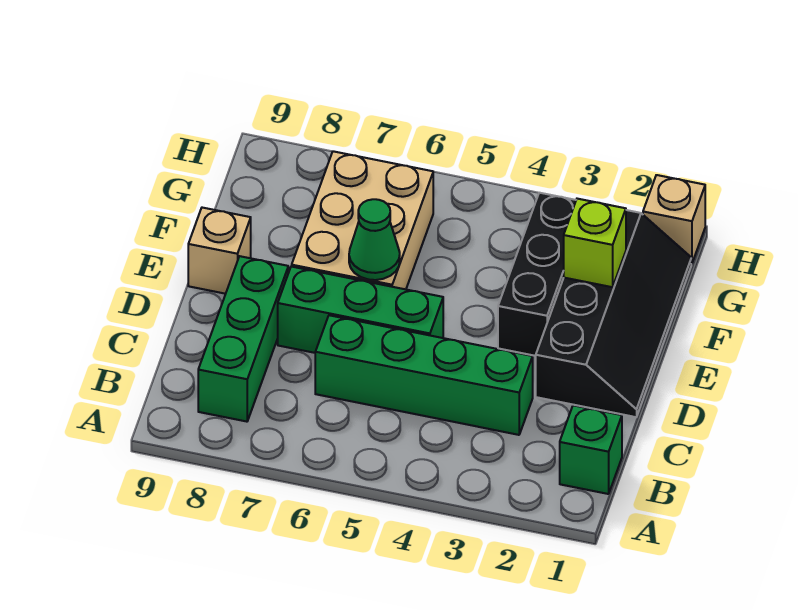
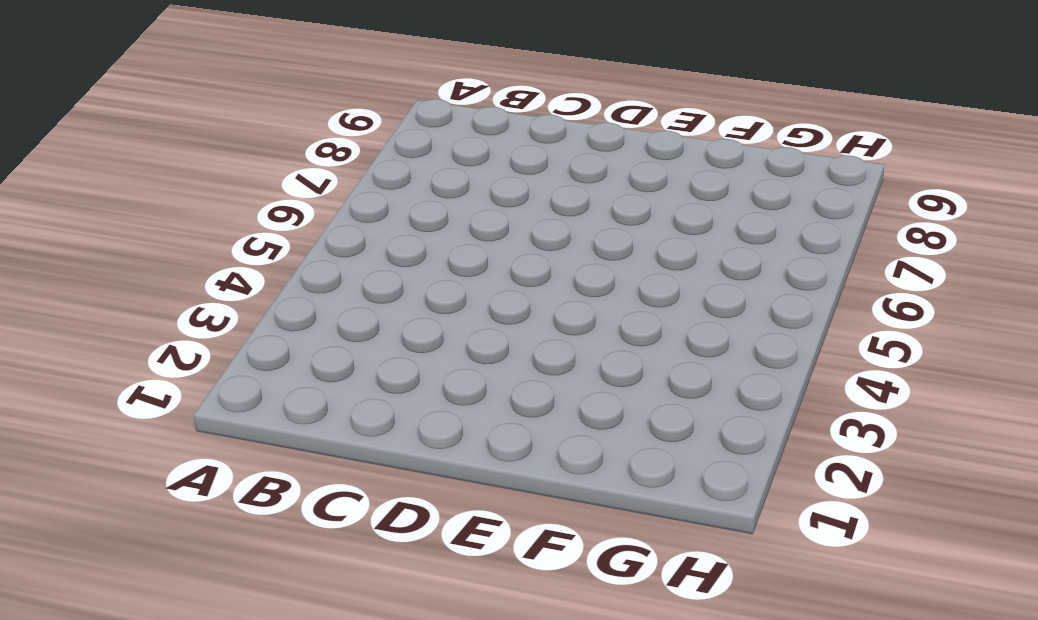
none -> green brick B1 level 1
none -> green brick B8:D8 level 1

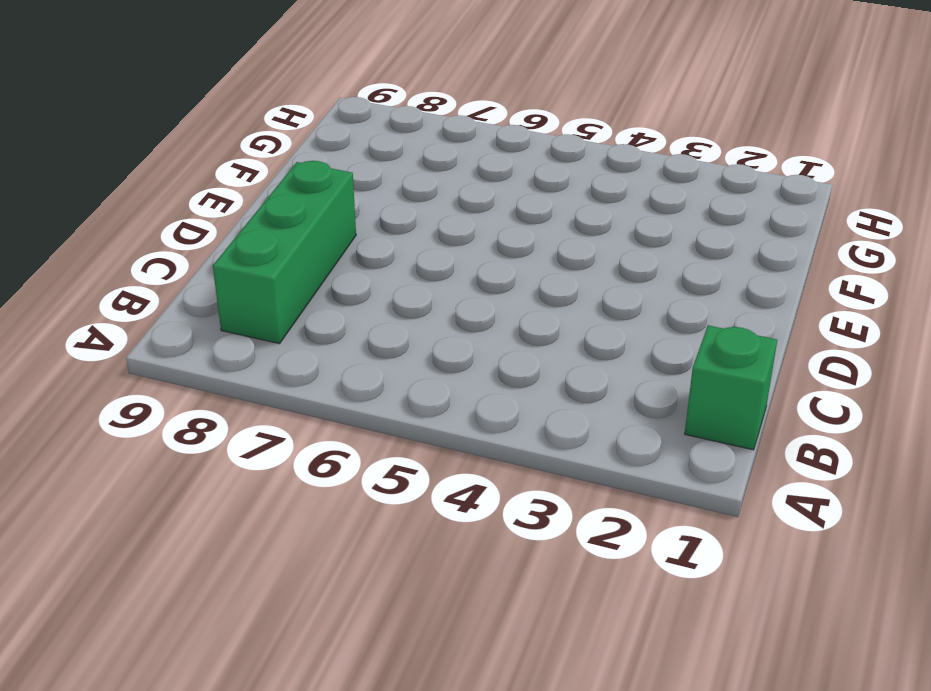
none -> green brick C3:C6 level 1
none -> black slope D1:G2 level 1 top 2

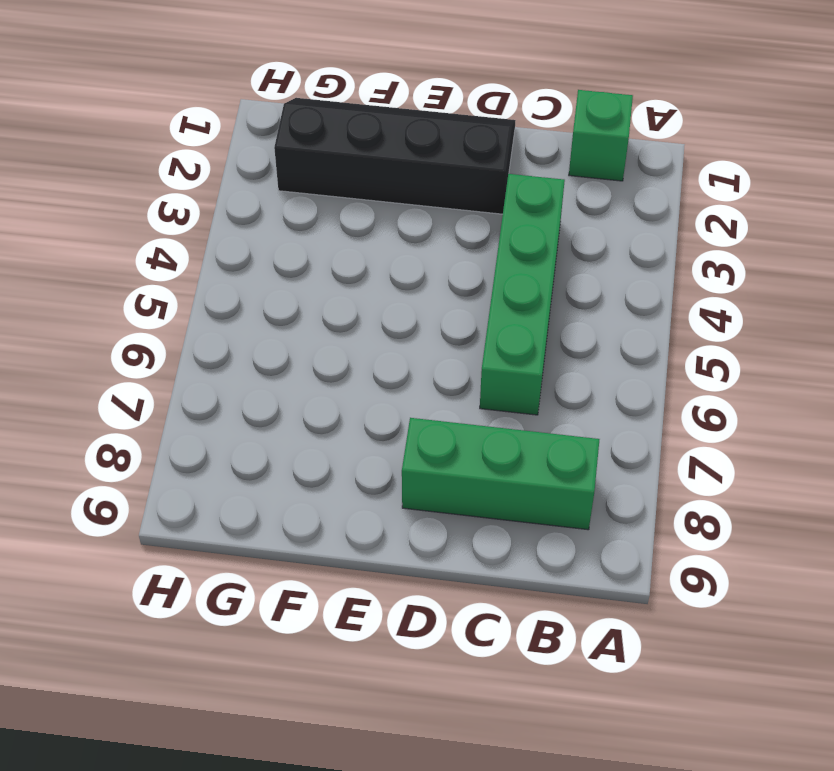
none -> green brick D5:D7 level 1
none -> black brick E3:G3 level 1

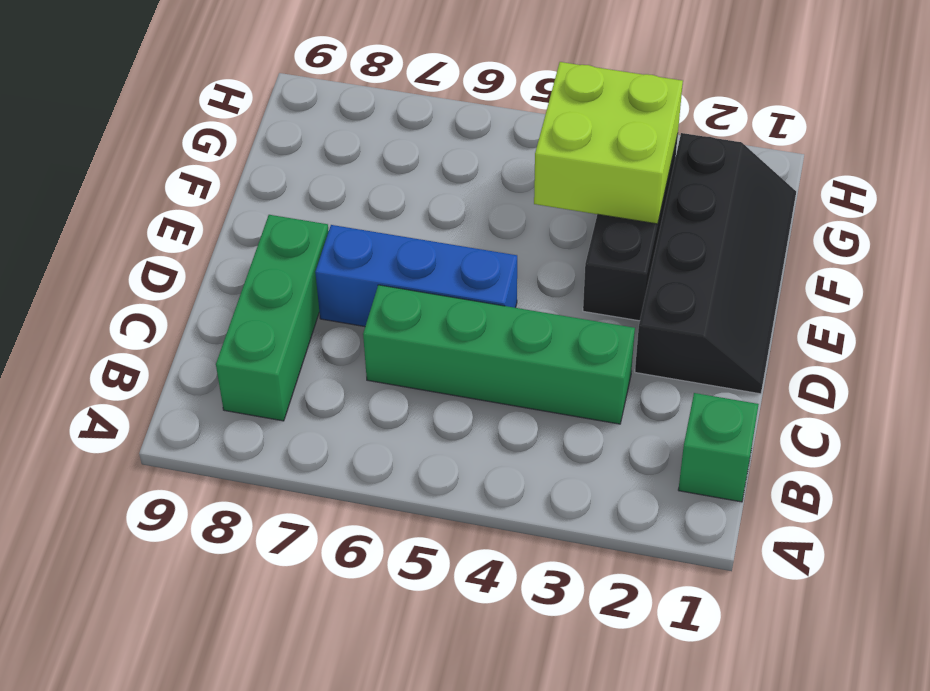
blue brick D5:D7 level 1 -> green brick D5:D7 level 1
lime brick F3:G4 level 2 -> none
none -> tan brick E6:G7 level 1
none -> tan brick E9 level 1

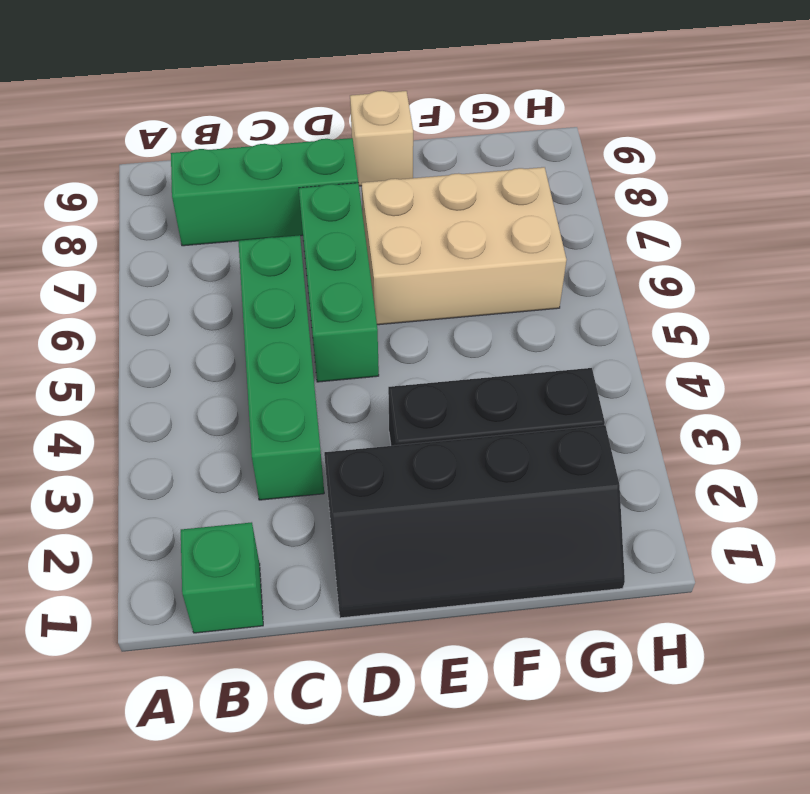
none -> tan brick H1 level 1
none -> green cone E6 level 2

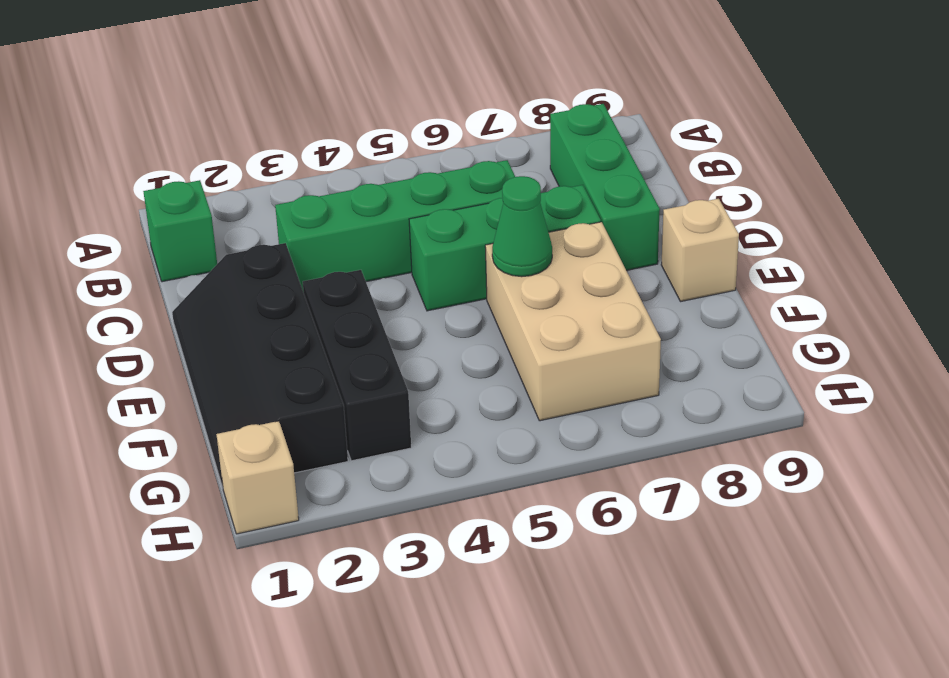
none -> lime brick F2 level 2

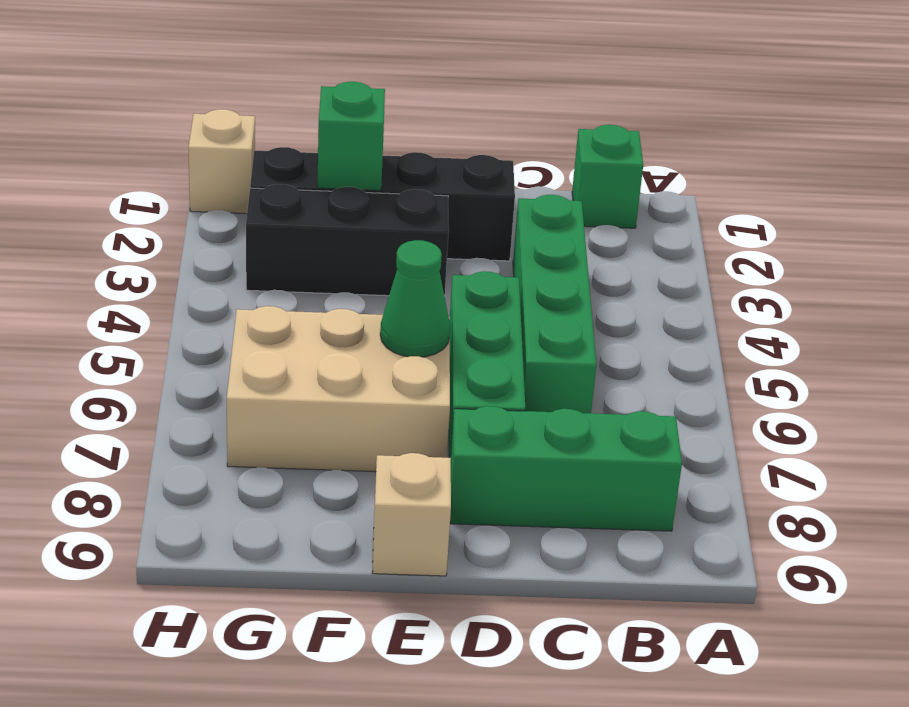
green brick F2 level 2 -> lime brick F2 level 2

